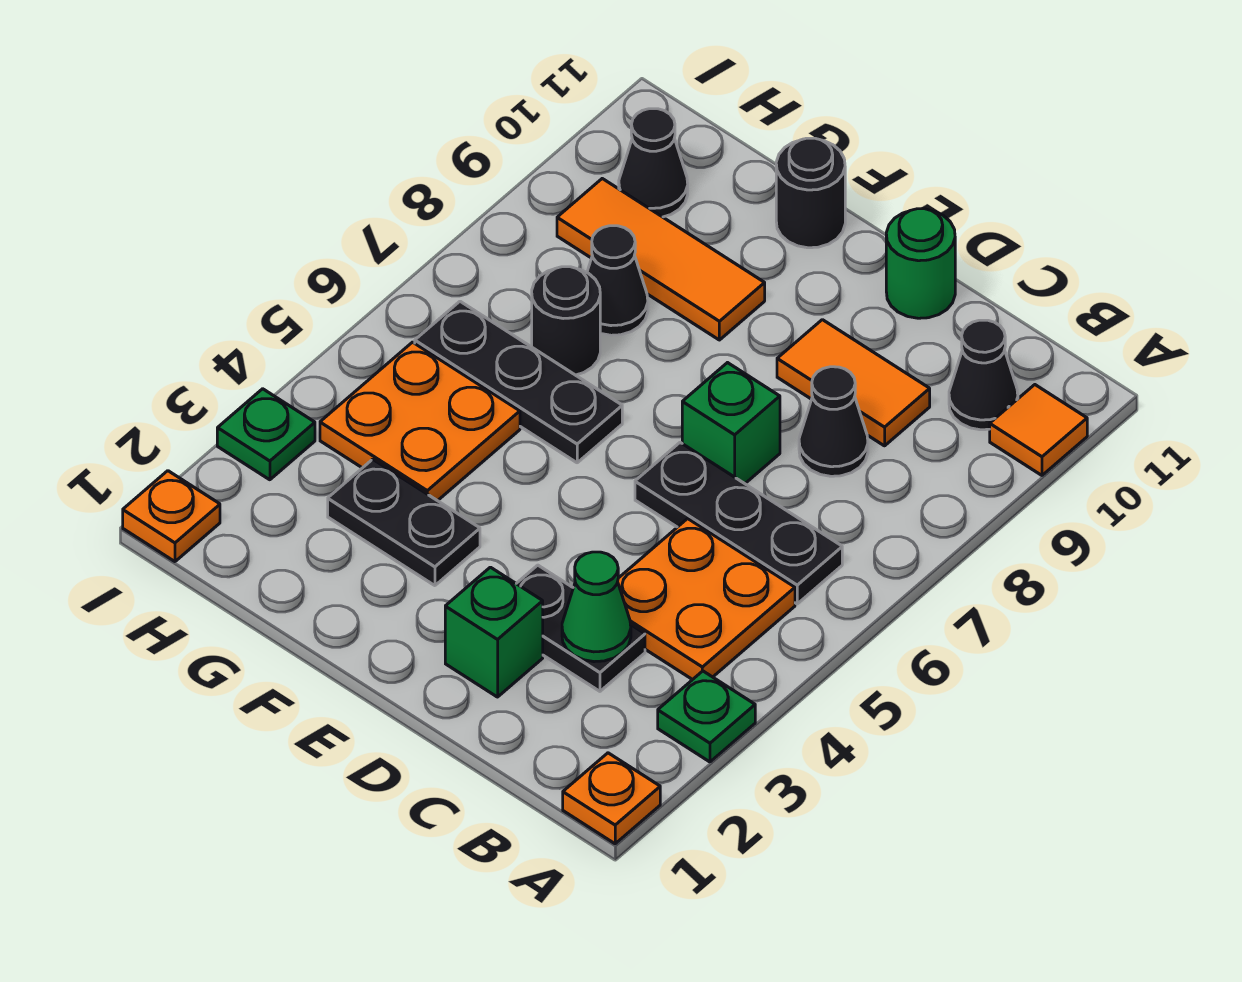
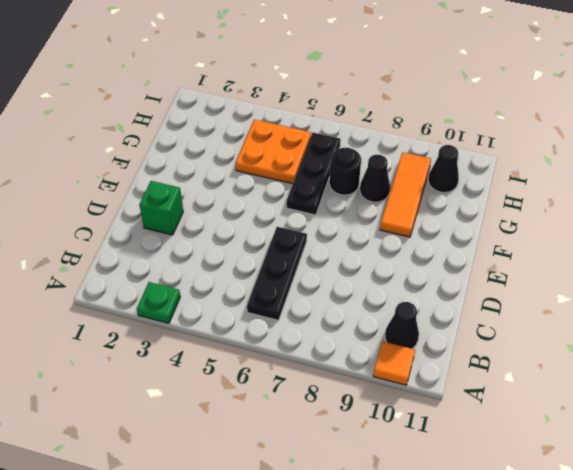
none -> orange plate A1 level 1
none -> orange plate B4:C5 level 1
none -> black plate C3:D3 level 1

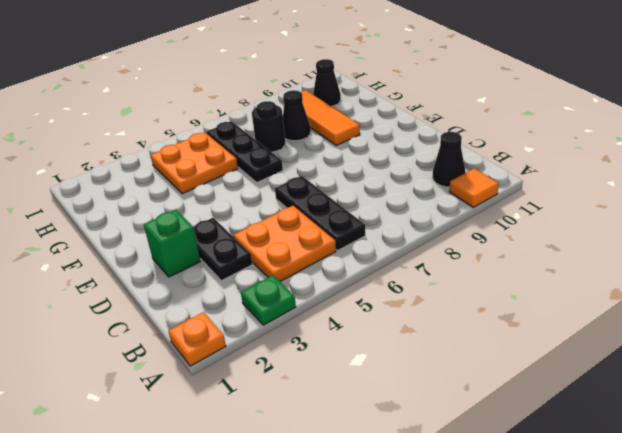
none -> black cone C8 level 1
none -> orange tile C9:D9 level 1
none -> green brick D7 level 1

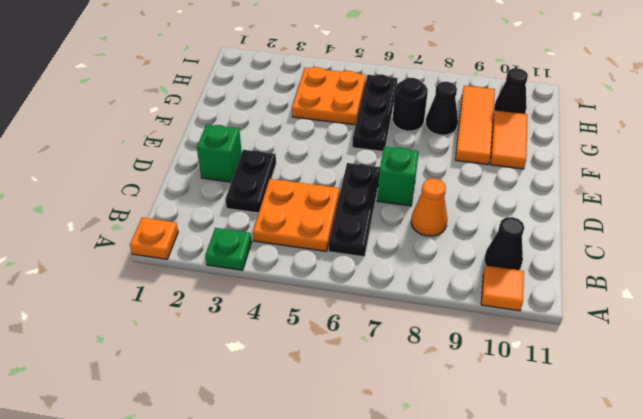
orange cone C8 level 1 -> black cone C8 level 1
orange tile F10:G10 level 1 -> orange tile C9:D9 level 1
none -> green round brick D11 level 1
none -> black plate F3:G3 level 1
none -> black round brick F11 level 1

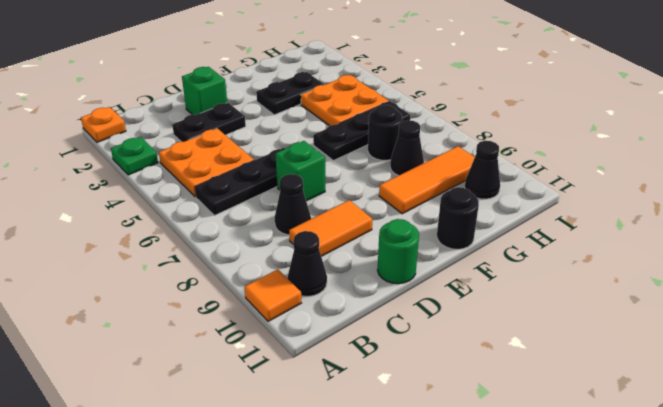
none -> orange plate I1 level 1
none -> green plate I3 level 1
none -> green cone C3 level 2

